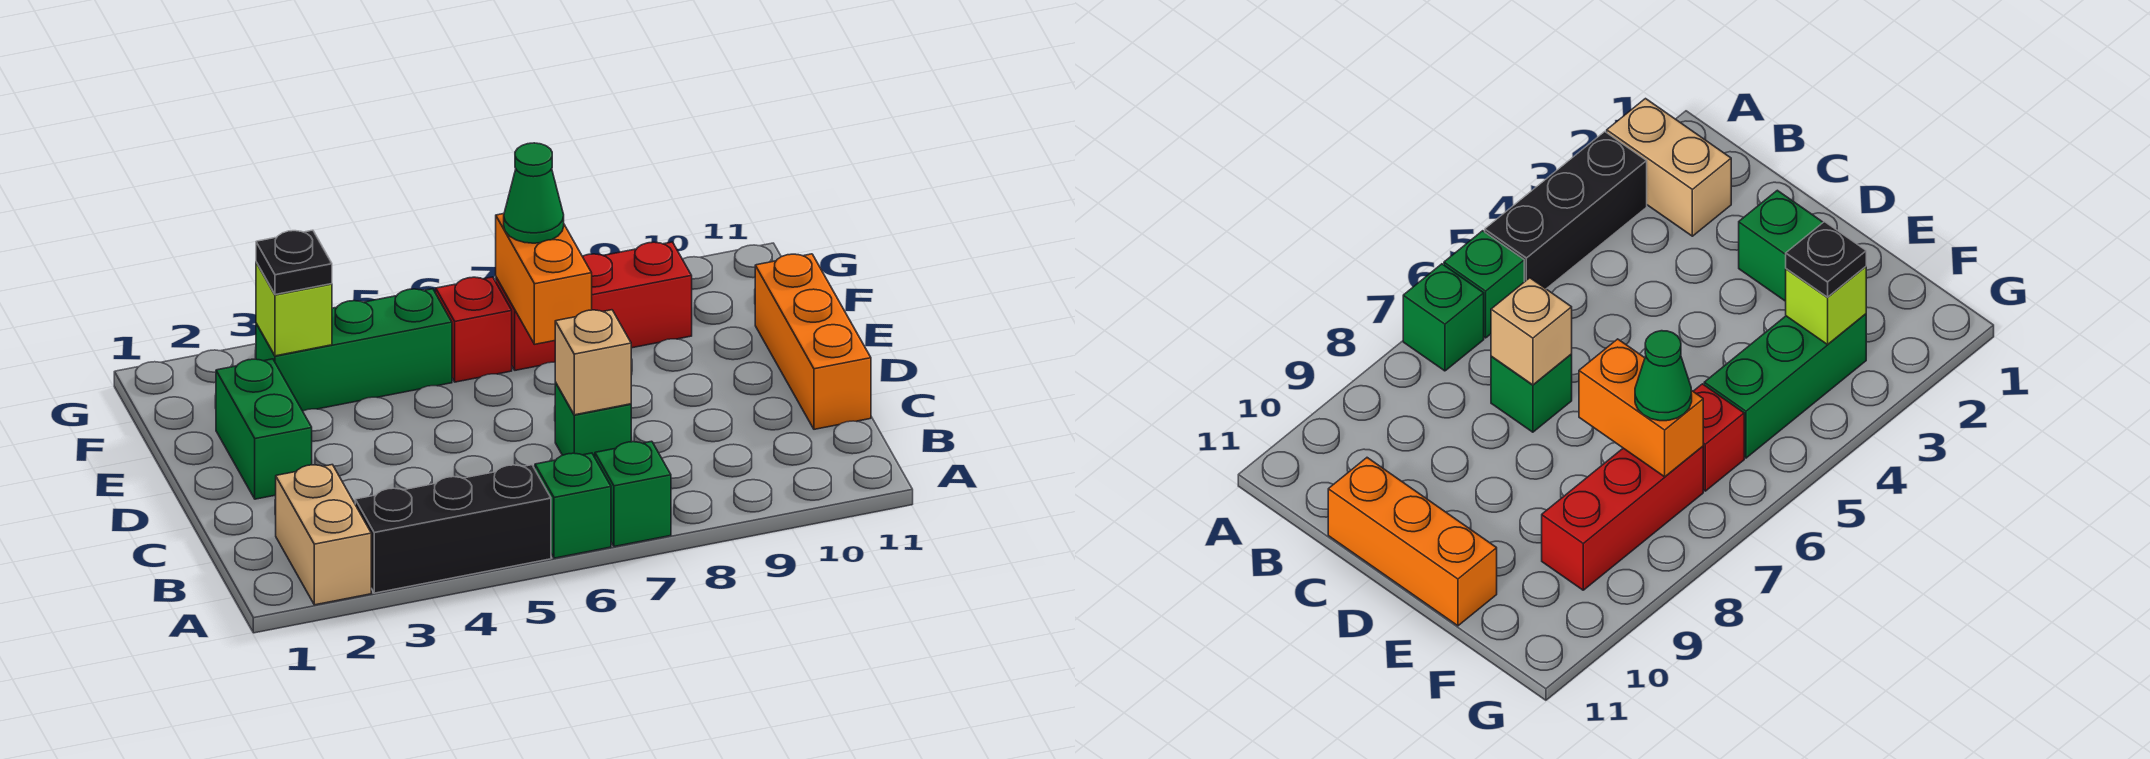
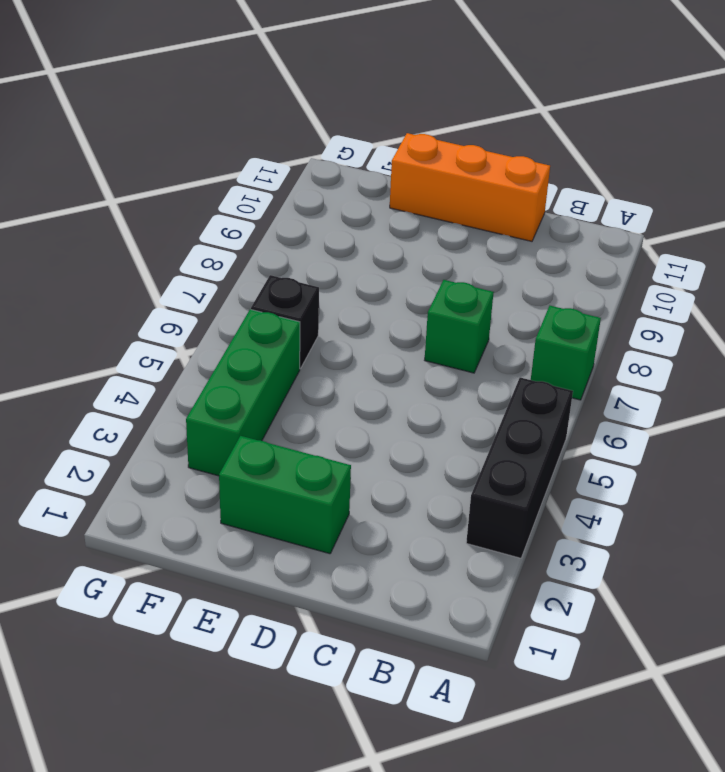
black brick F6 level 1 -> red brick F6 level 1
none -> tan brick A2:B2 level 1
none -> green brick A6 level 1
none -> red brick F7:F9 level 1

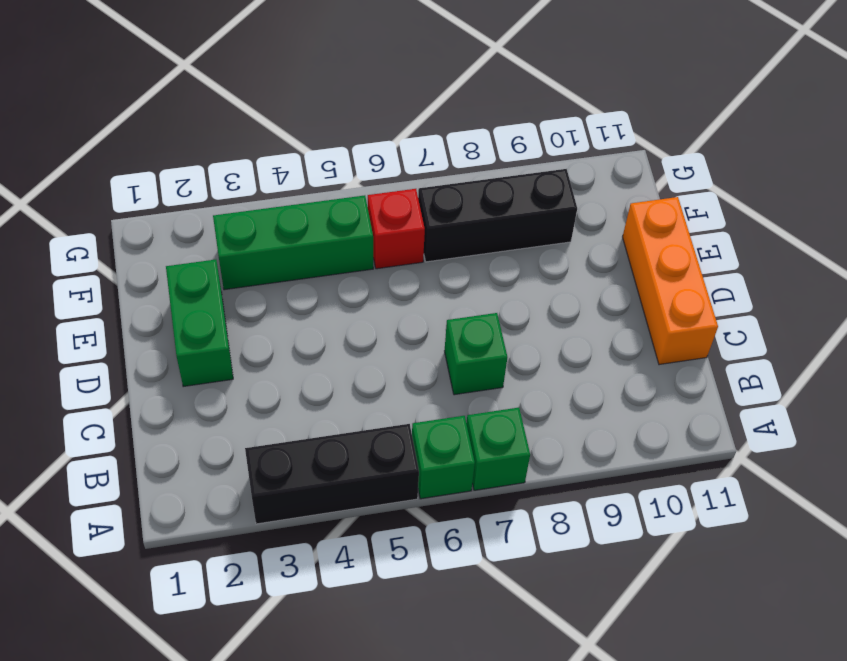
black brick F7:F9 level 1 -> red brick F7:F9 level 1
none -> tan brick A2:B2 level 1
none -> tan brick C7 level 2
none -> orange brick E7:F7 level 2

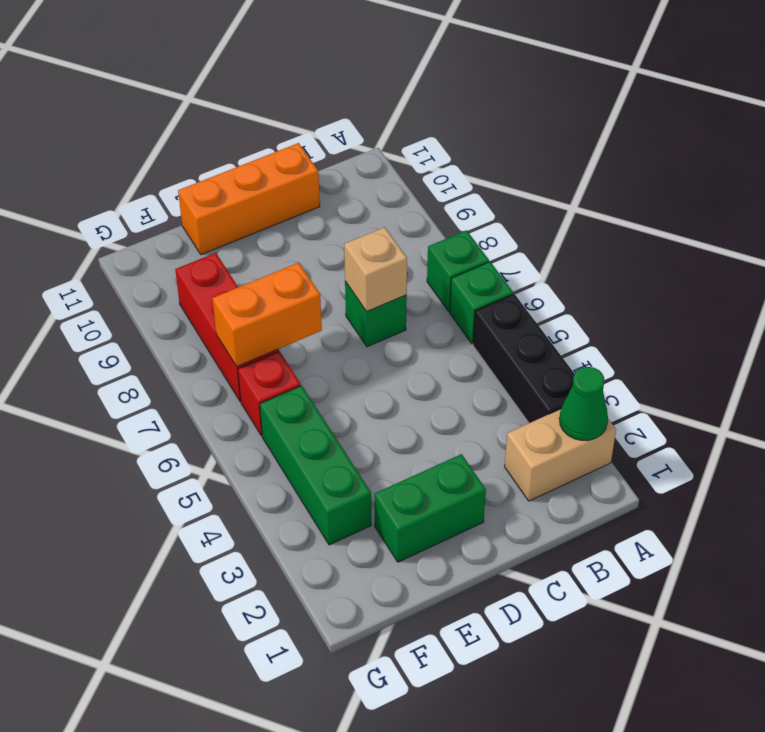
green cone A2 level 2 -> green cone F7 level 3
none -> lime brick F3 level 2
none -> black plate F3 level 3

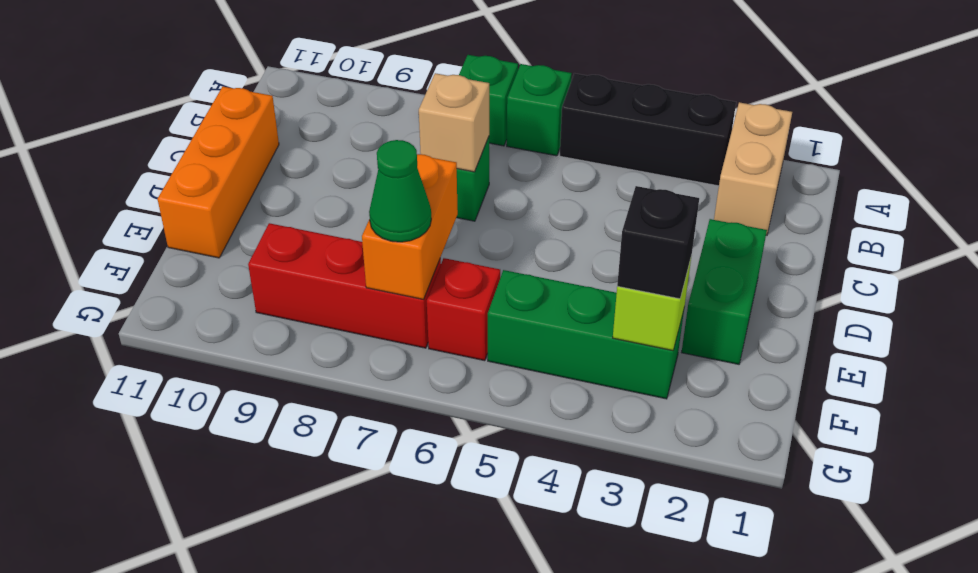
black brick F3 level 3 -> black plate F3 level 3

